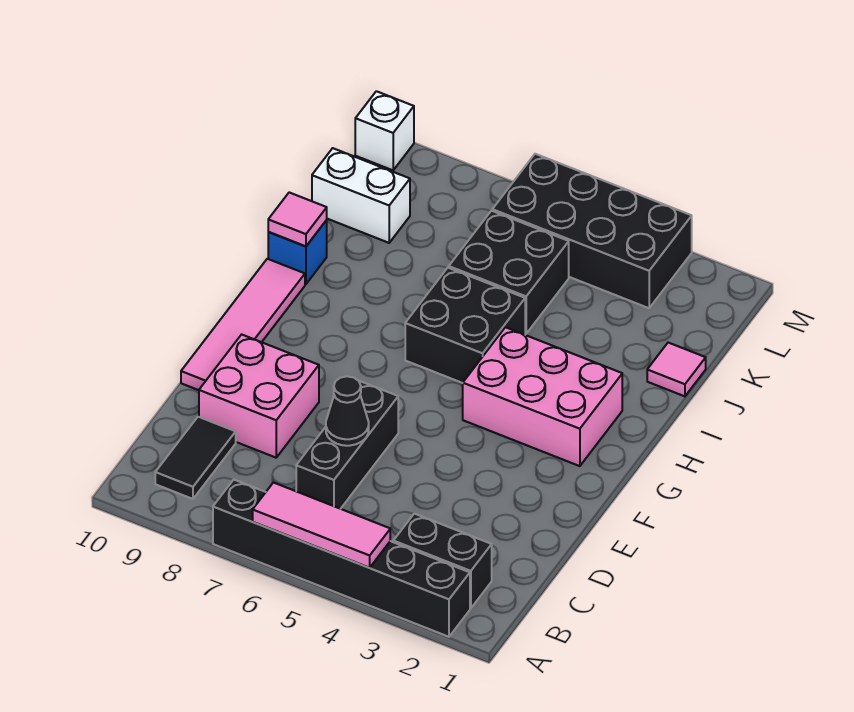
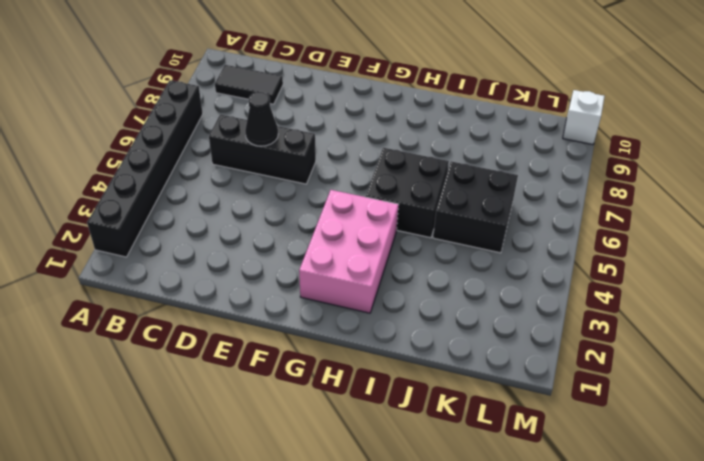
none -> black brick B2:B3 level 1
none -> pink brick D8:E9 level 1
none -> pink tile E10:H10 level 1

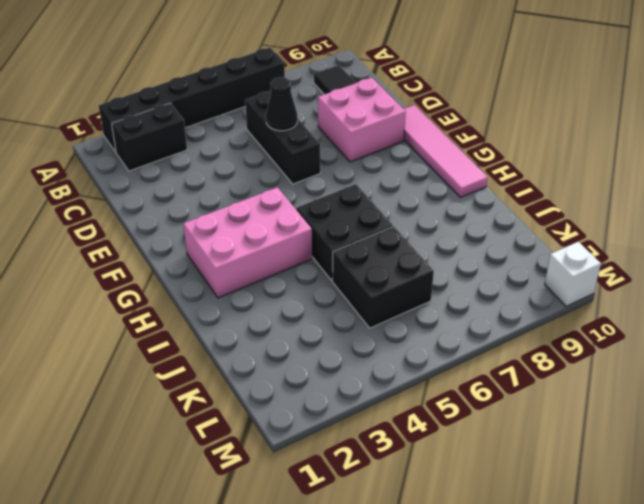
none -> blue brick I10 level 1
none -> pink tile J1 level 1
none -> white brick K9:K10 level 1

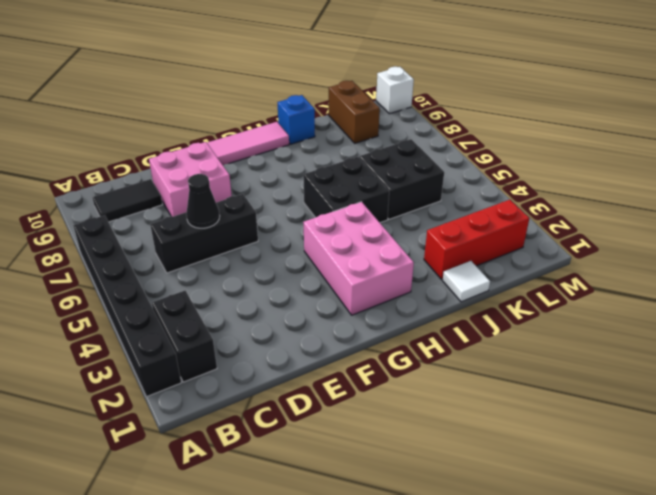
white tile J1 level 1 -> pink tile J1 level 1
red brick J2:L2 level 1 -> none
brown brick K9:K10 level 1 -> white brick K9:K10 level 1
none -> black brick L3:M6 level 1
none -> pink tile A4:A6 level 2
none -> pink tile I10 level 2

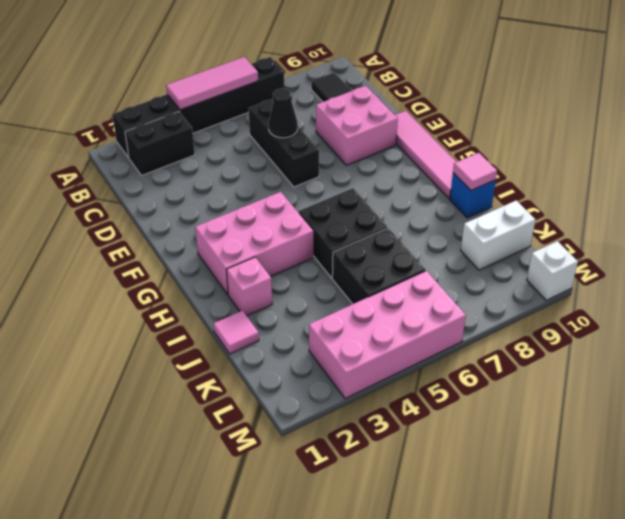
pink brick I2 level 1 -> none
pink brick L3:M6 level 1 -> black brick L3:M6 level 1

